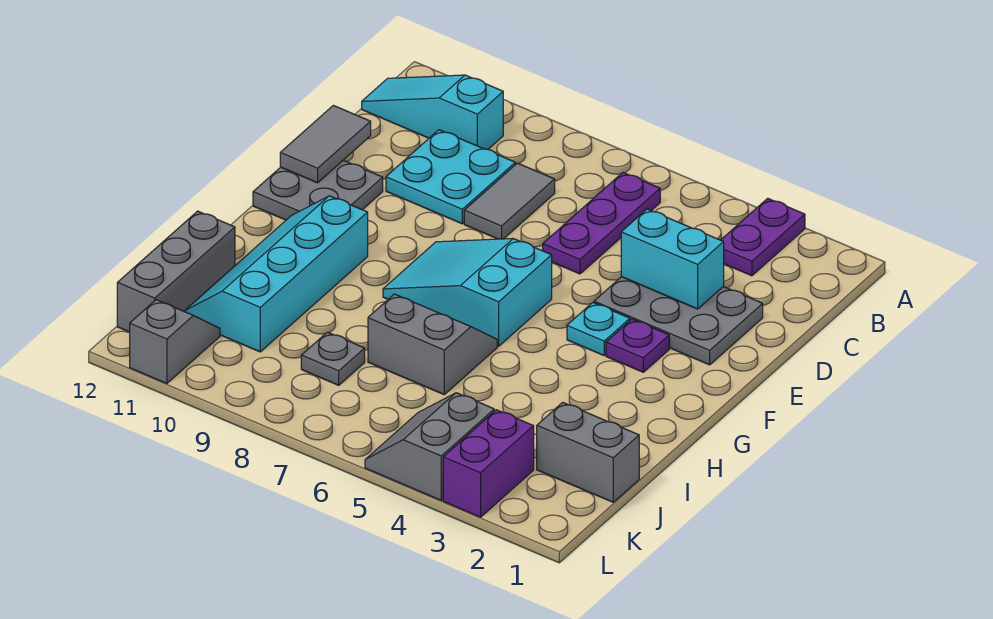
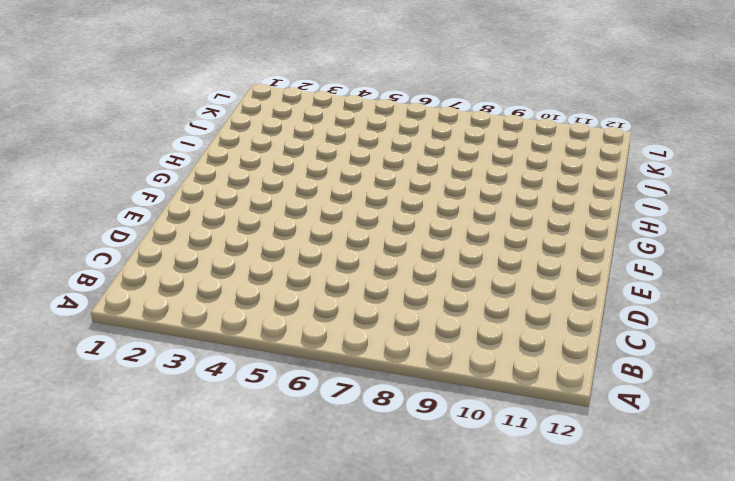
none -> purple plate A3:B3 level 1
none -> purple plate B6:D6 level 1
none -> cyan slope B10:B12 level 1 top 10

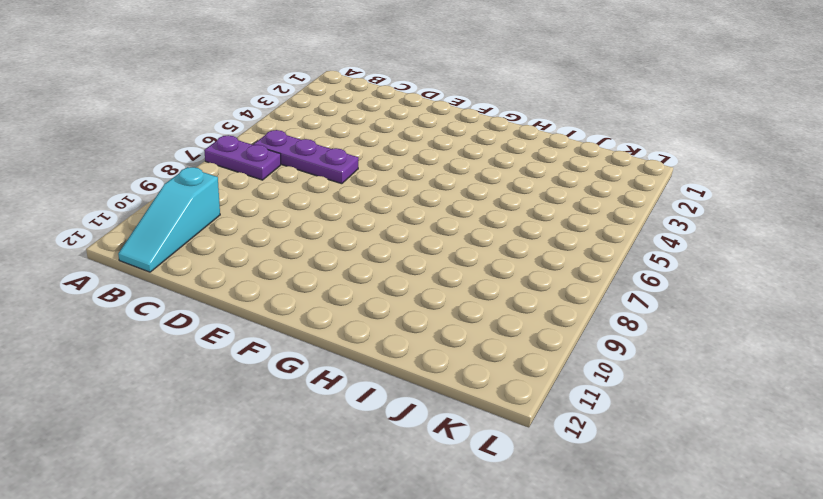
purple plate A7:B7 level 1 -> purple plate A3:B3 level 1
none -> grey tile C8:D8 level 1
none -> cyan plate C9:D10 level 1
none -> grey plate D2:E4 level 1

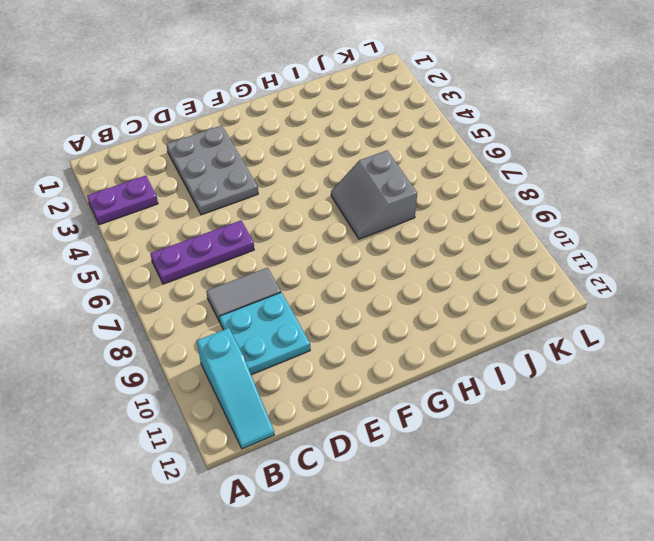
none -> grey plate E11:F12 level 1
none -> purple plate F3 level 1
none -> cyan plate F4 level 1

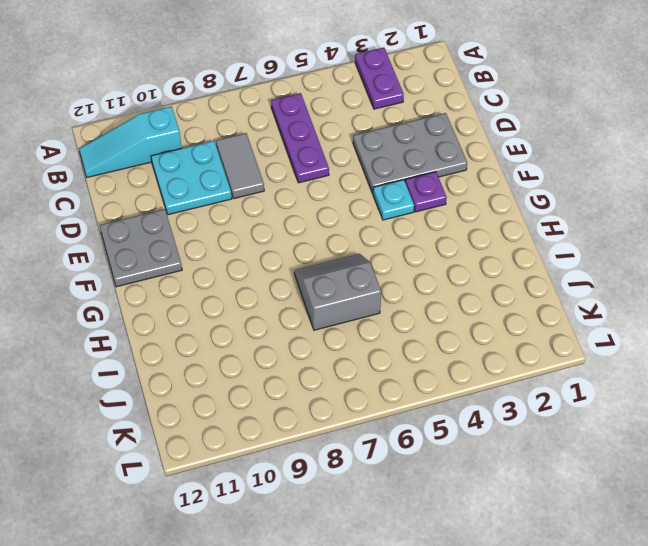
none -> cyan slope F6:G8 level 1 top 6
none -> cyan slope G10:J11 level 1 top 10
none -> grey brick I12:K12 level 1

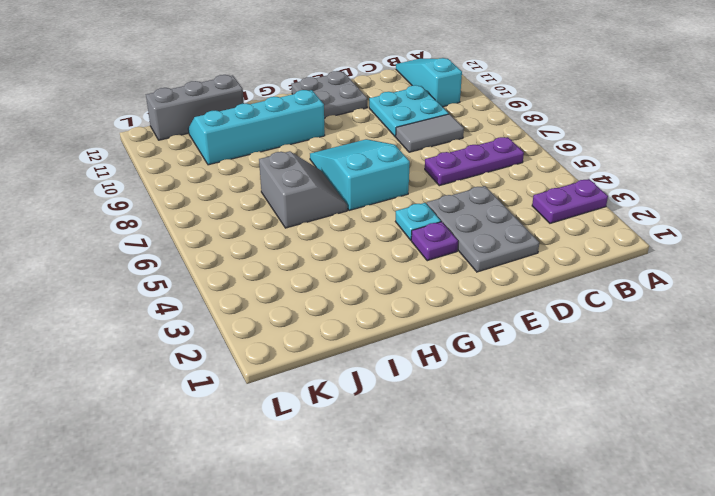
none -> grey brick J1:J2 level 1
none -> grey plate J8 level 1
none -> purple brick K3:L3 level 1

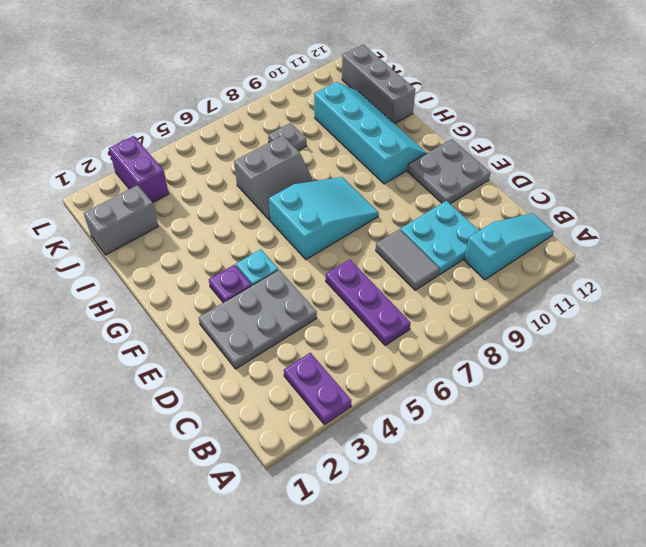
none -> grey slope K4:L5 level 1 top 4
none -> grey slope K11:L11 level 1 top L
none -> cyan brick D3:D4 level 2

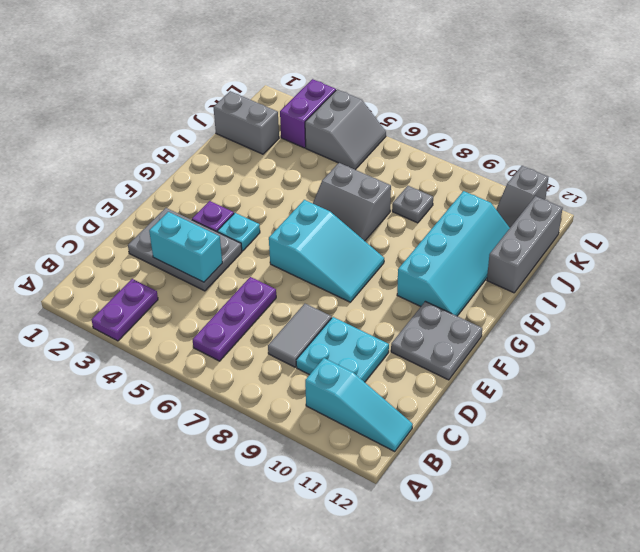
none -> grey tile D12:E12 level 2

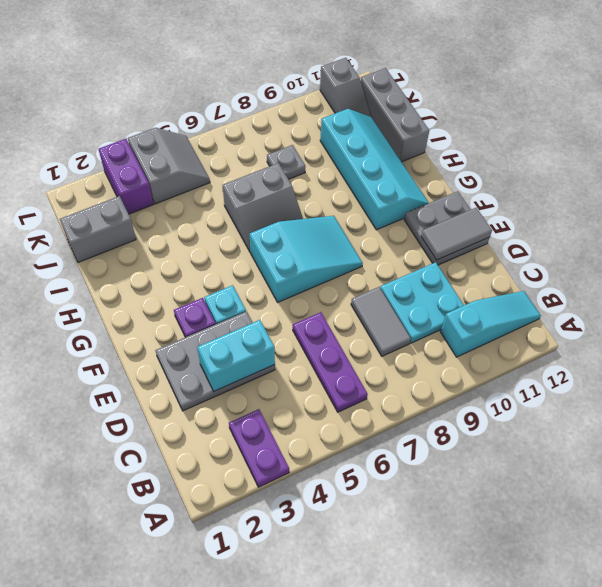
grey tile E11:E12 level 2 -> grey tile D12:E12 level 2

